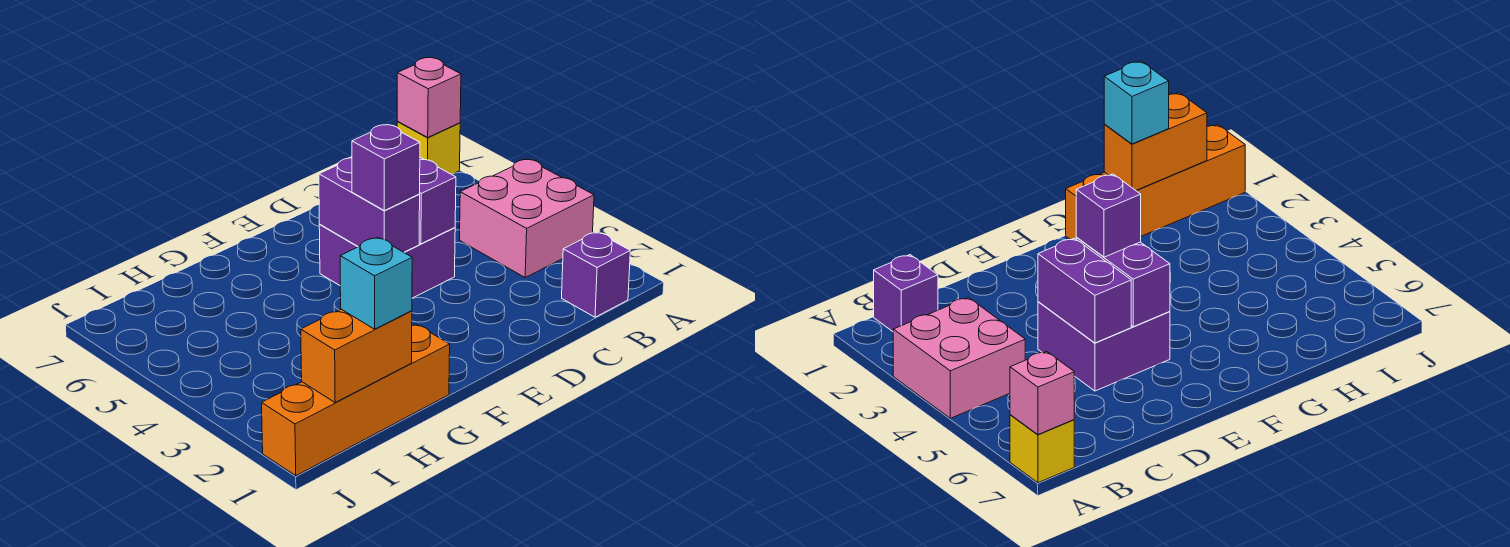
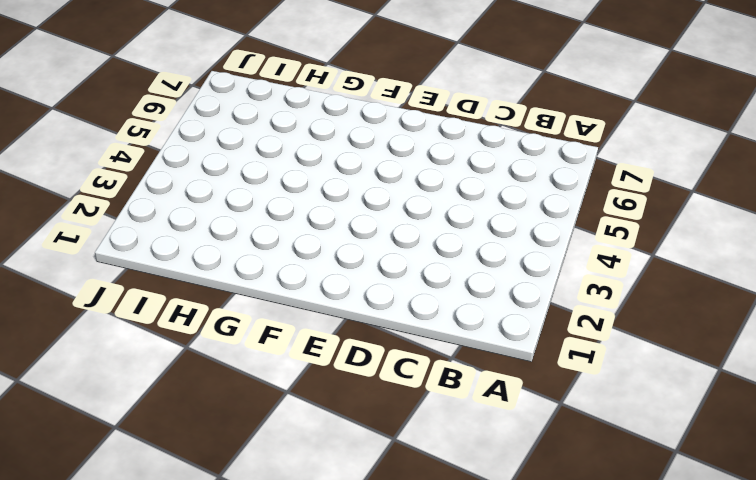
none -> pink brick A3:B4 level 1
none -> yellow brick A7 level 1

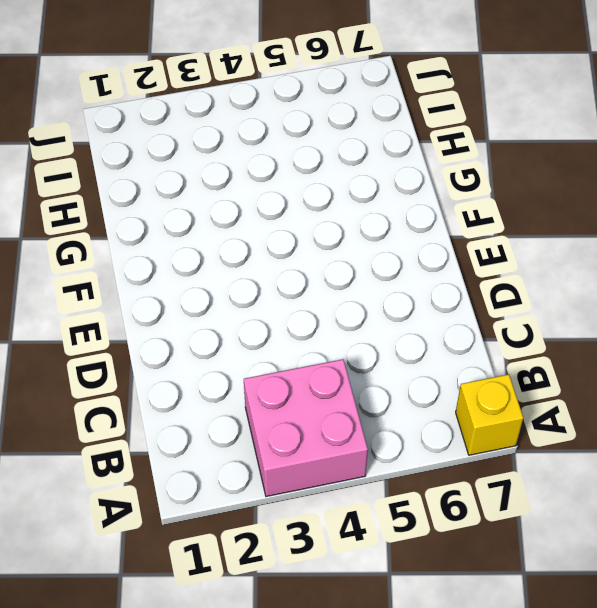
none -> purple brick B1 level 1
none -> purple brick D4:E5 level 1

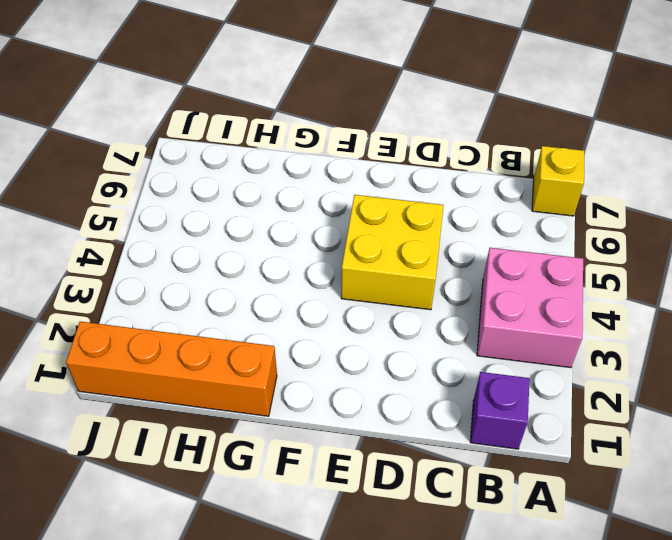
yellow brick D4:E5 level 1 -> purple brick D4:E5 level 1
none -> pink brick A7 level 2
none -> purple brick D4:D5 level 2

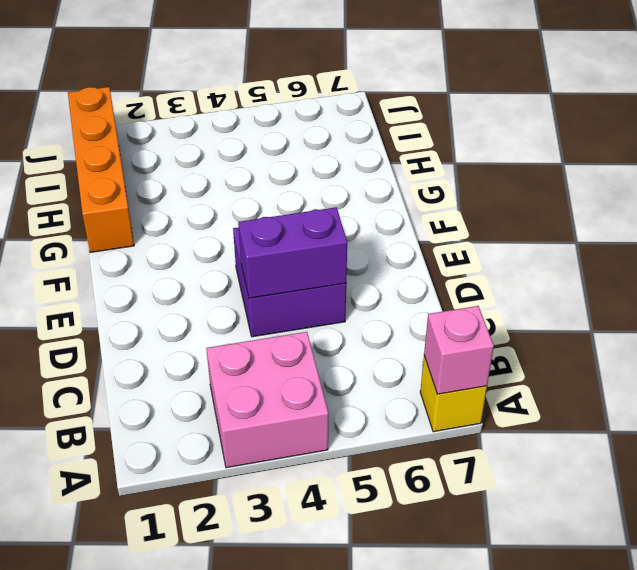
none -> purple brick B1 level 1
none -> purple brick E4:E5 level 2

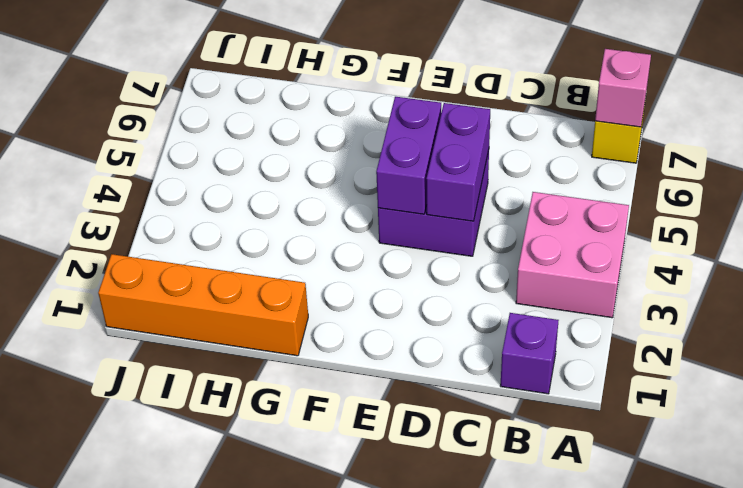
none -> orange brick H1:I1 level 2
none -> purple brick E4 level 3

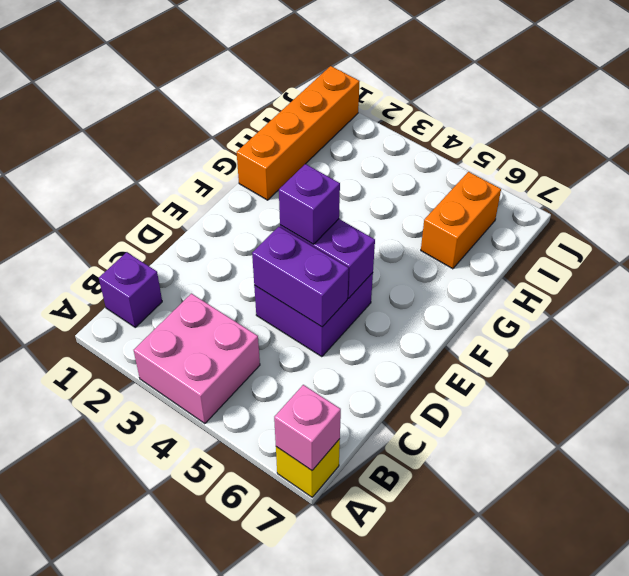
orange brick H6:I6 level 1 -> orange brick H1:I1 level 2
none -> cyan brick H1 level 3

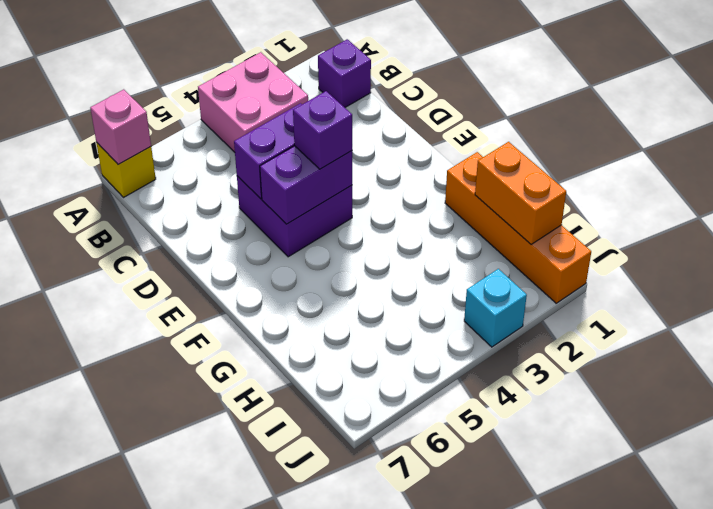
cyan brick J3 level 1 -> cyan brick H1 level 3

